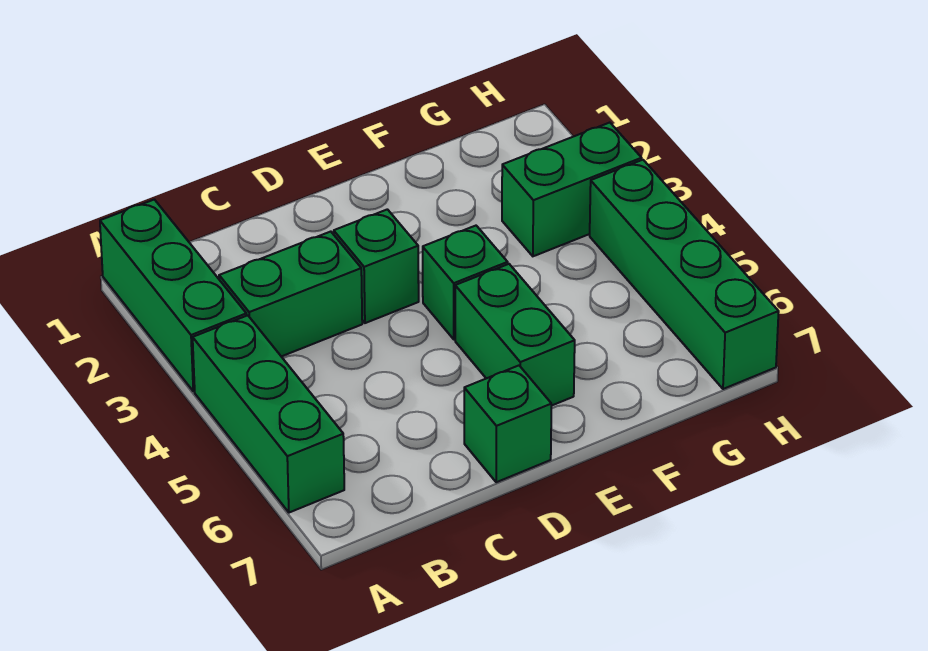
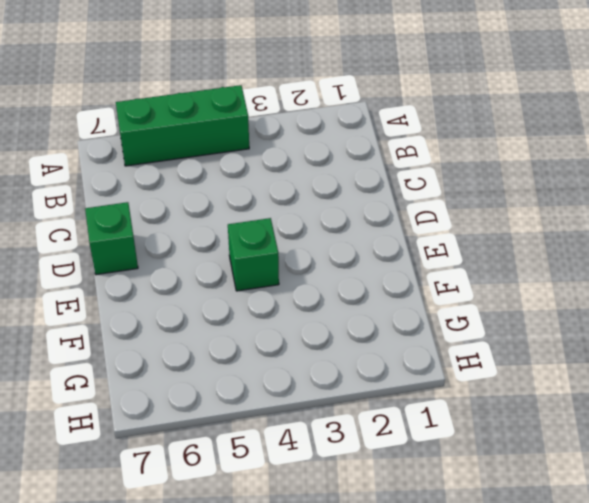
none -> green brick A1:A3 level 1
none -> green brick B3:C3 level 1

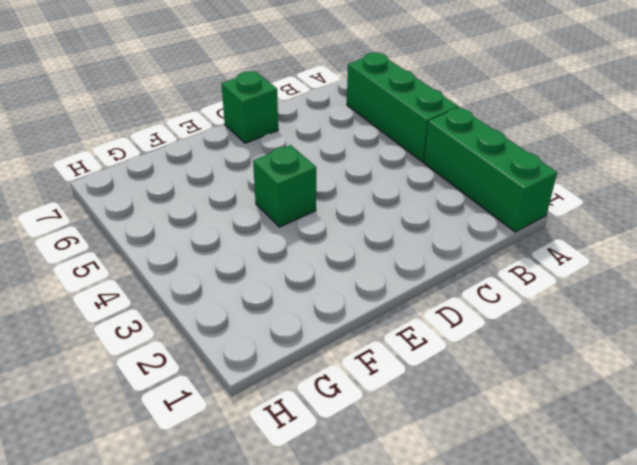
none -> green brick B3:C3 level 1
none -> green brick D3 level 1

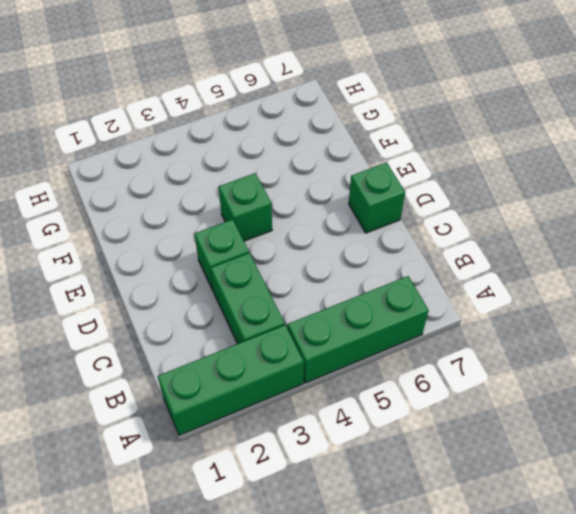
none -> green brick E5:E6 level 1
none -> green brick G3:H3 level 1

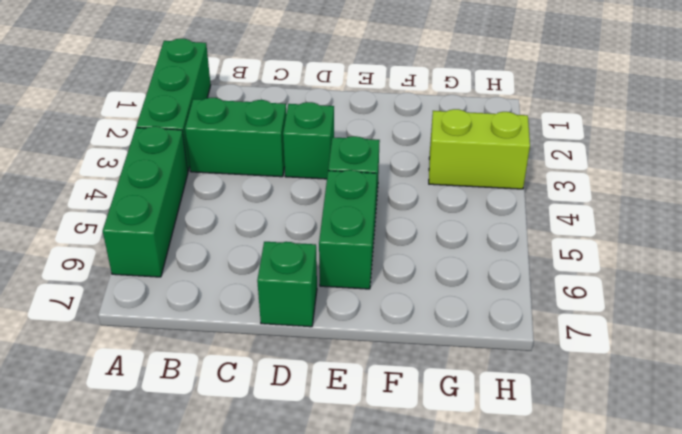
lime brick G3:H3 level 1 -> green brick G3:H3 level 1
none -> green brick H4:H7 level 1

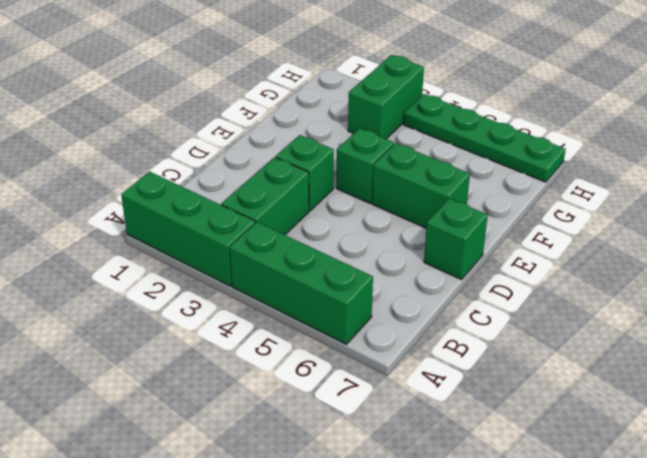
green plate H4:H7 level 1 -> green brick H4:H7 level 1

